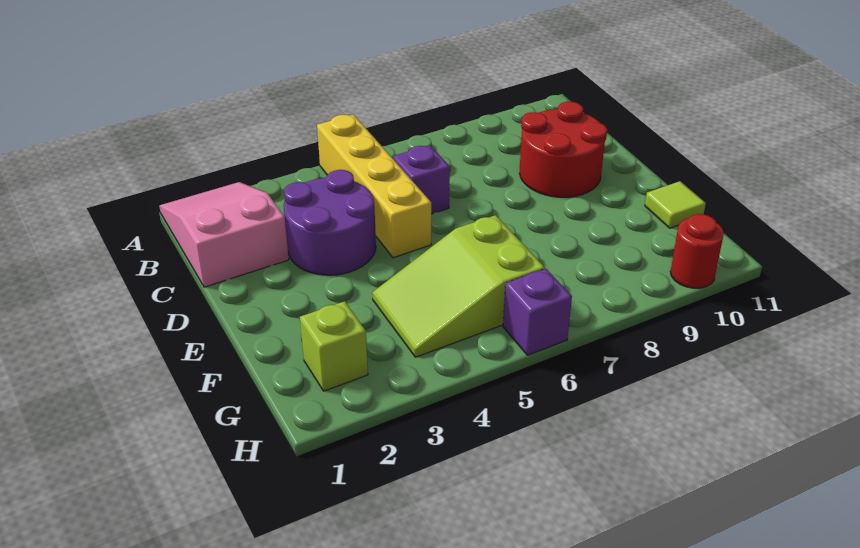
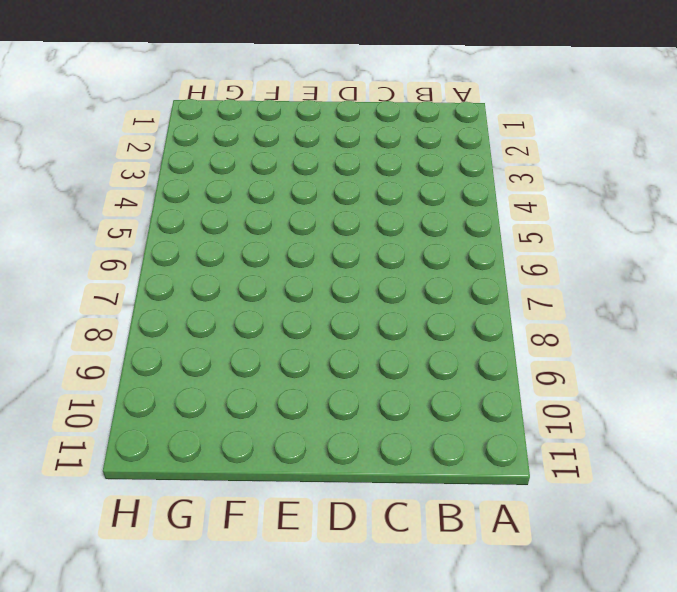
none -> pink slope A1:C2 level 1 top C
none -> yellow brick A5:D5 level 1

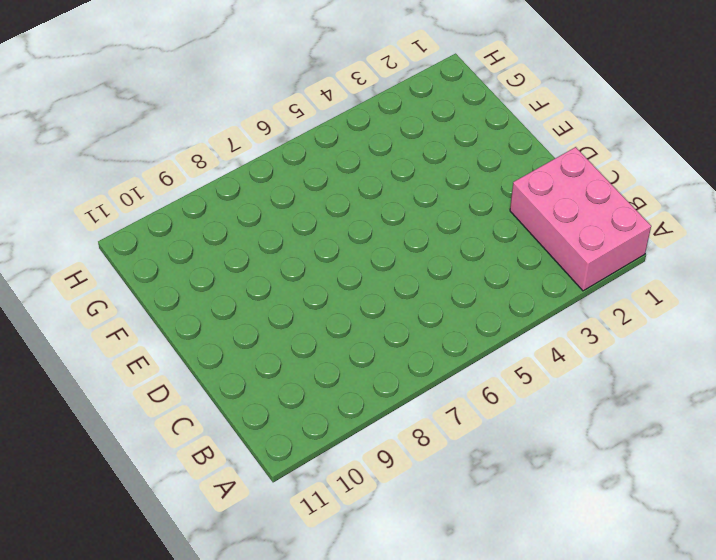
pink brick A1:C2 level 1 -> pink slope A1:C2 level 1 top C
none -> yellow brick A5:D5 level 1
none -> purple round brick C3:D4 level 1

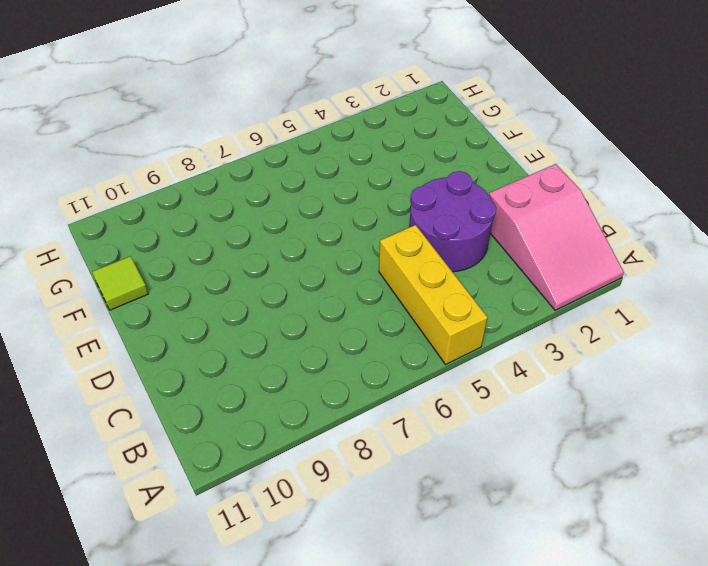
yellow brick A5:C5 level 1 -> yellow brick A5:D5 level 1
none -> purple brick C6 level 1
none -> red round brick C9:D10 level 1

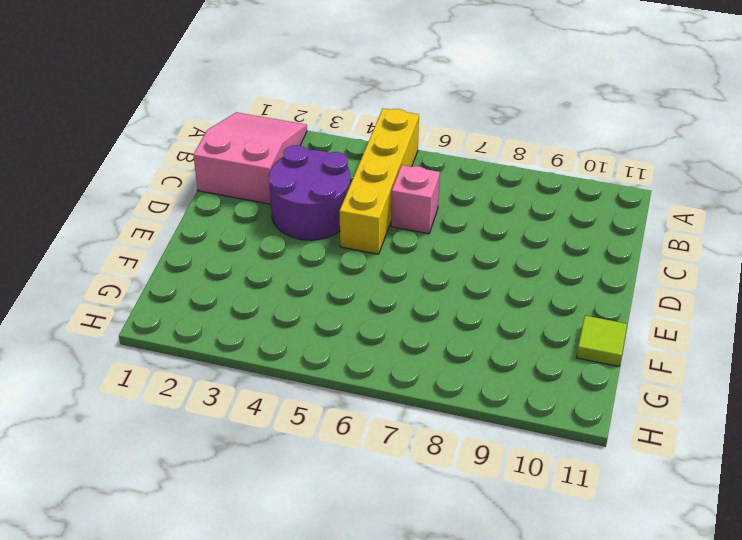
pink brick C6 level 1 -> purple brick C6 level 1
none -> red round brick C9:D10 level 1
none -> lime slope F4:G6 level 1 top 6

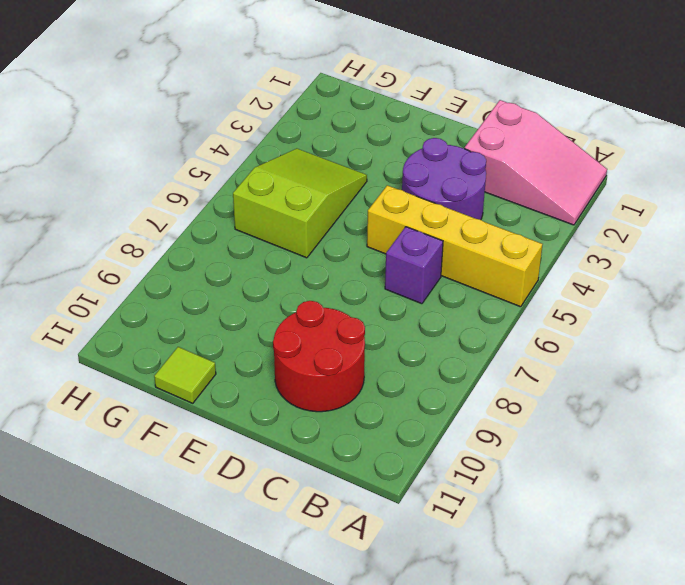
none -> lime brick G2 level 1
none -> purple brick H6 level 1

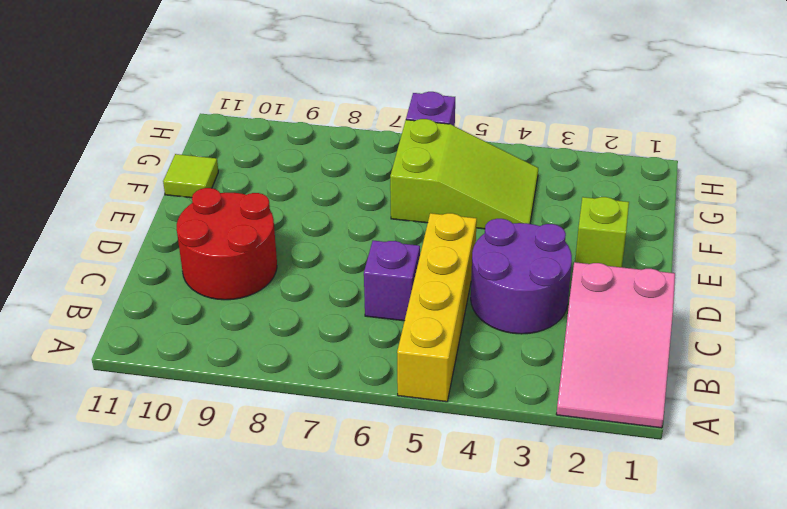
lime brick E2 level 1 -> lime brick G2 level 1
none -> red round brick H10 level 1

